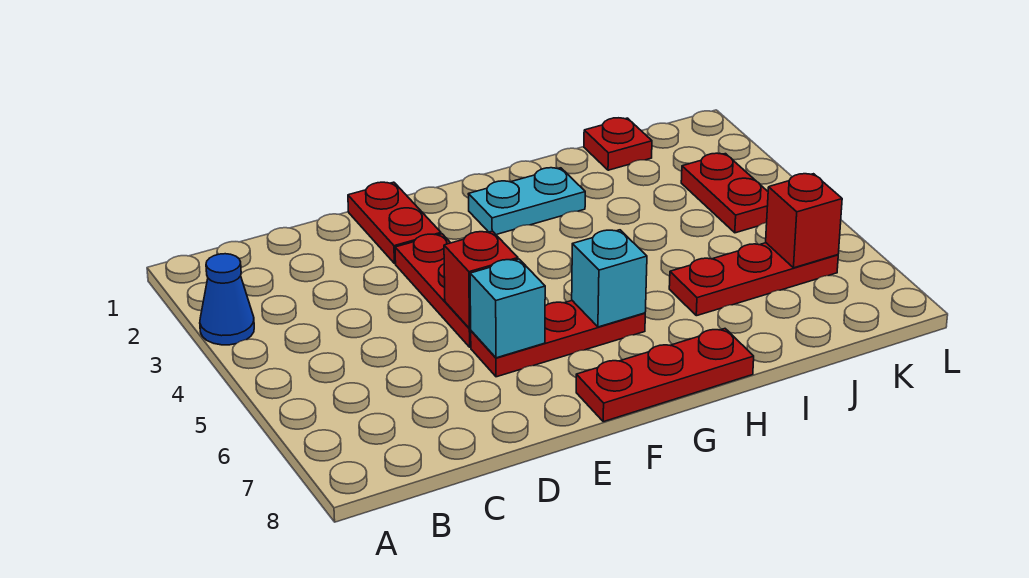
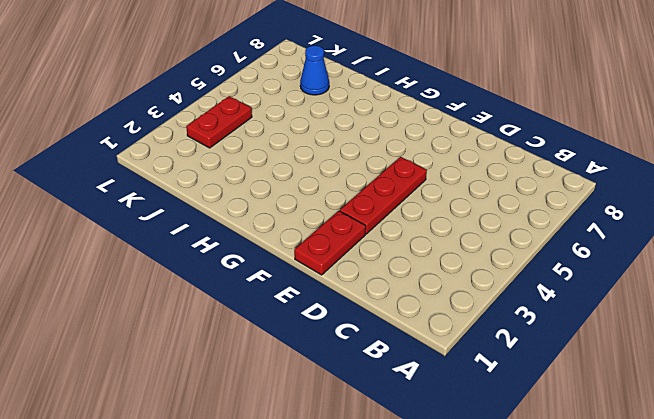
blue cone J7 level 1 -> blue cone A3 level 1
none -> red plate E6:G6 level 1
none -> red plate F8:H8 level 1
none -> cyan plate G2:H2 level 1

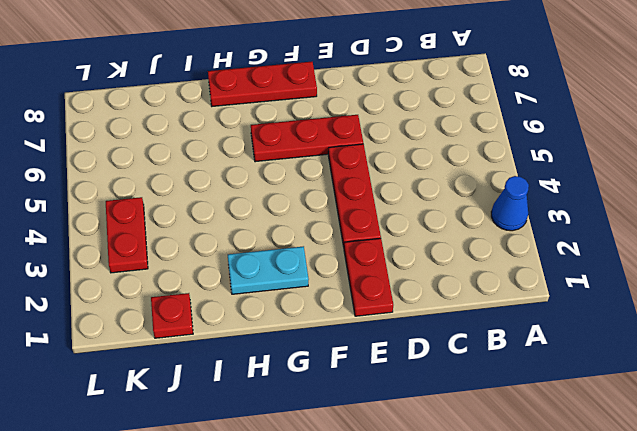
none -> red plate I6:K6 level 1
none -> red brick E5 level 2
none -> cyan brick E6 level 2

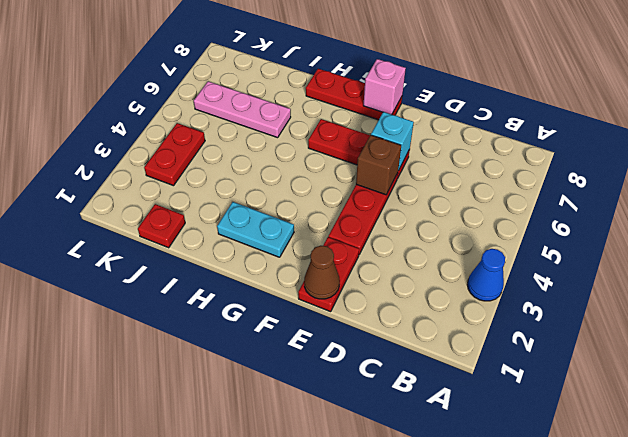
brown cone E1 level 2 -> none
brown brick E5 level 2 -> red brick E5 level 2
pink brick F8 level 2 -> none
pink plate I6:K6 level 1 -> red plate I6:K6 level 1
none -> cyan brick G6 level 2
none -> red brick K6 level 2

